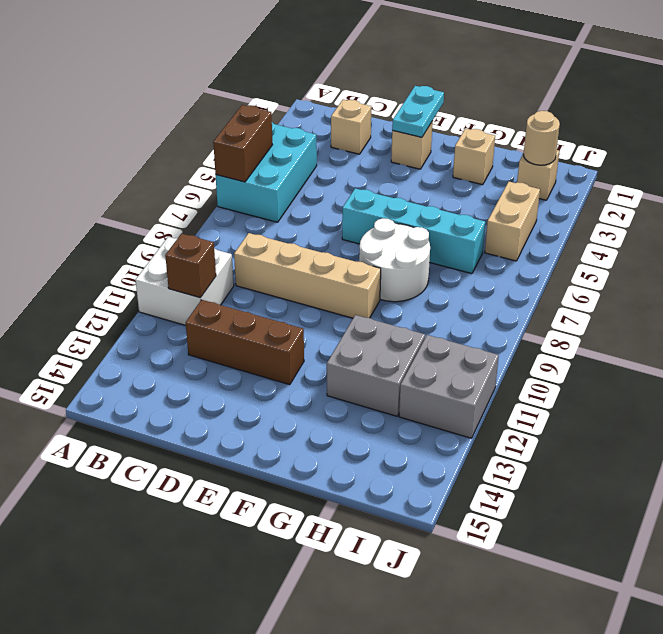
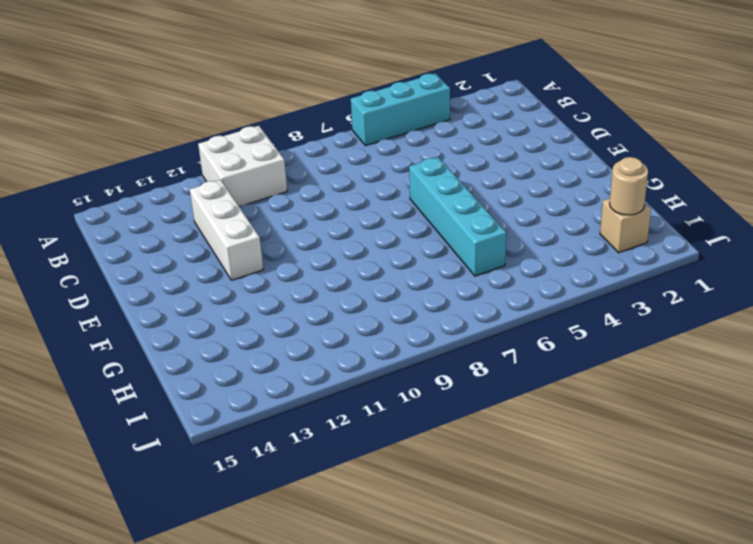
cyan brick A4:A6 level 1 -> cyan brick A4:B6 level 1
white brick C12:E12 level 1 -> brown brick C12:E12 level 1
none -> tan brick C2 level 1
none -> tan brick C9:F9 level 1
none -> tan brick E2 level 1

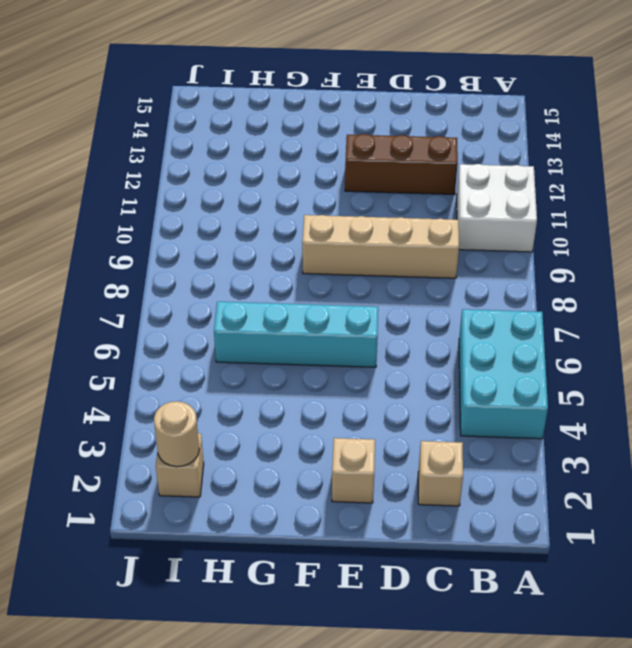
none -> white round brick F7:G8 level 1
none -> tan brick G2 level 1
none -> grey brick G11:H12 level 1

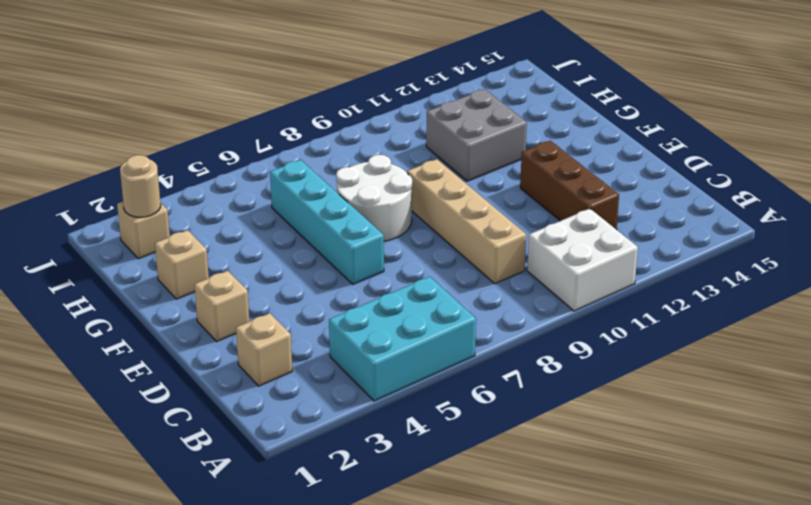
none -> tan brick I4:I5 level 1
none -> grey brick I11:J12 level 1
none -> brown brick A5:A6 level 2

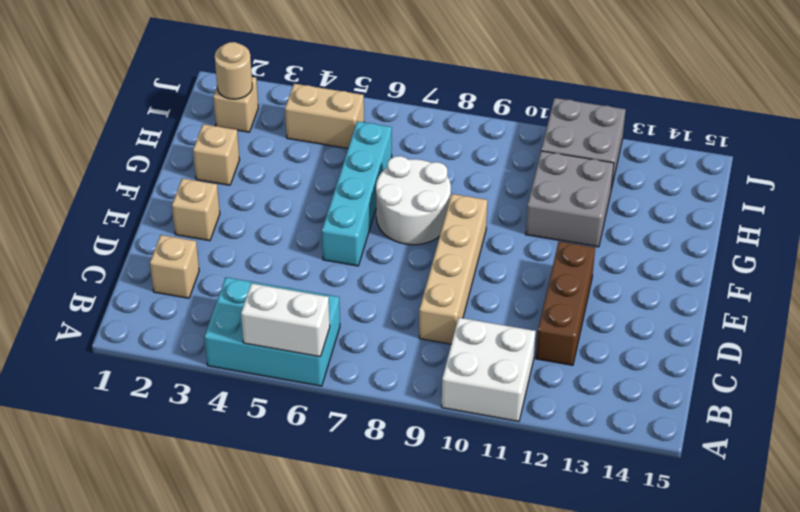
white brick A5:A6 level 2 -> brown brick A5:A6 level 2
none -> brown brick B11 level 2
none -> cyan plate E1:E2 level 2

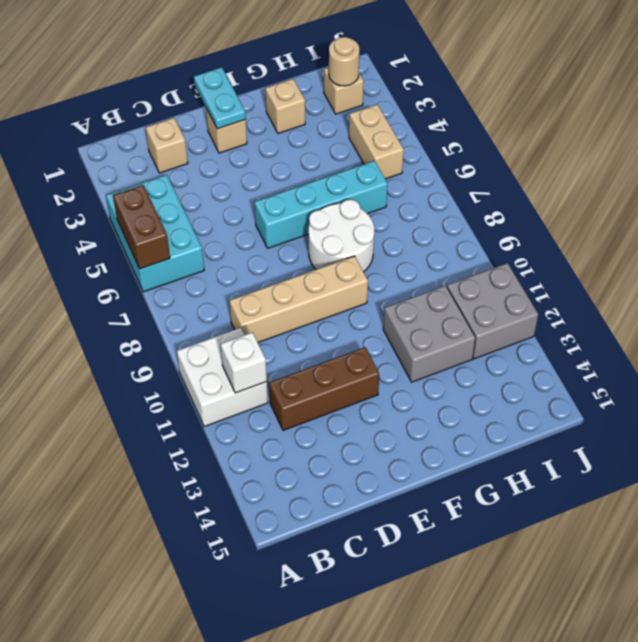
white brick B11 level 2 -> brown brick B11 level 2

